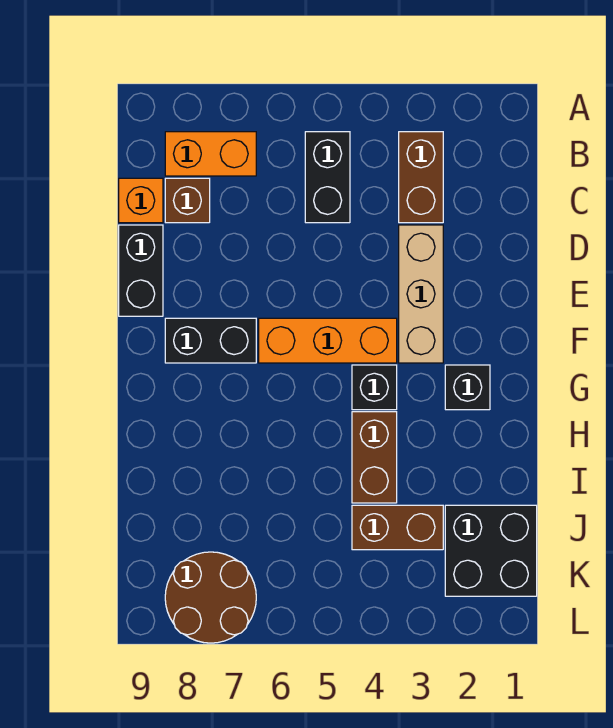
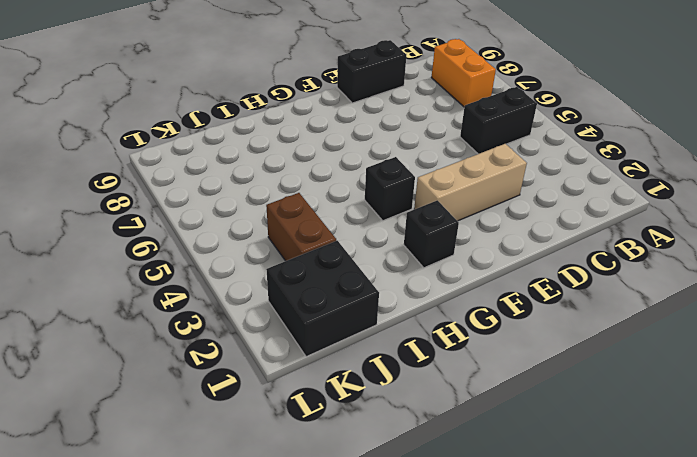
none -> brown brick B3:C3 level 1
none -> brown brick C8 level 1
none -> orange brick C9 level 1

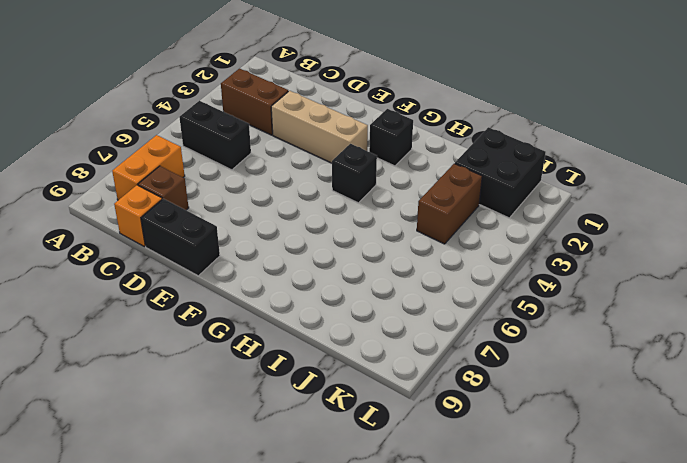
none -> orange brick F4:F6 level 1
none -> black brick F7:F8 level 1
none -> brown brick H4:I4 level 1

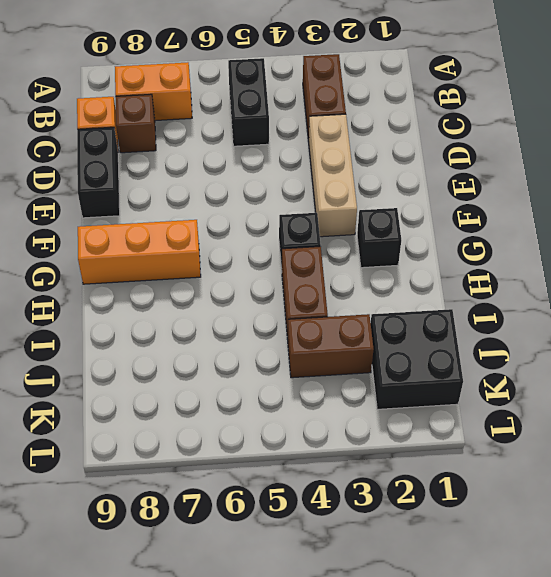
orange brick G7:G9 level 1 -> orange brick F4:F6 level 1
none -> black brick F7:F8 level 1
none -> brown round brick K7:L8 level 1

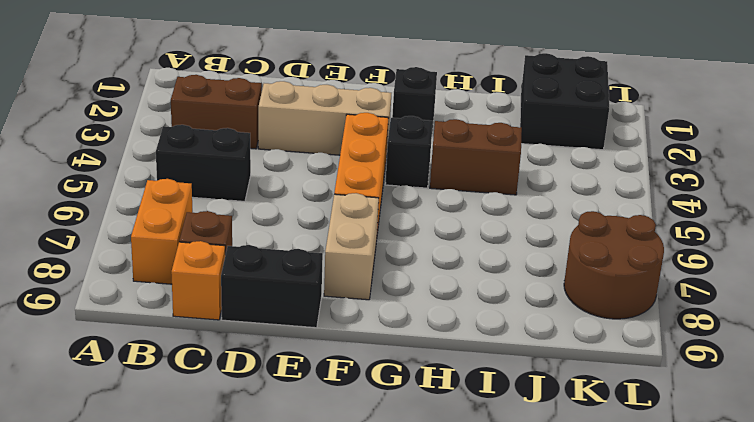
tan brick F7:F8 level 1 -> black brick F7:F8 level 1
none -> brown brick J3:J4 level 1

